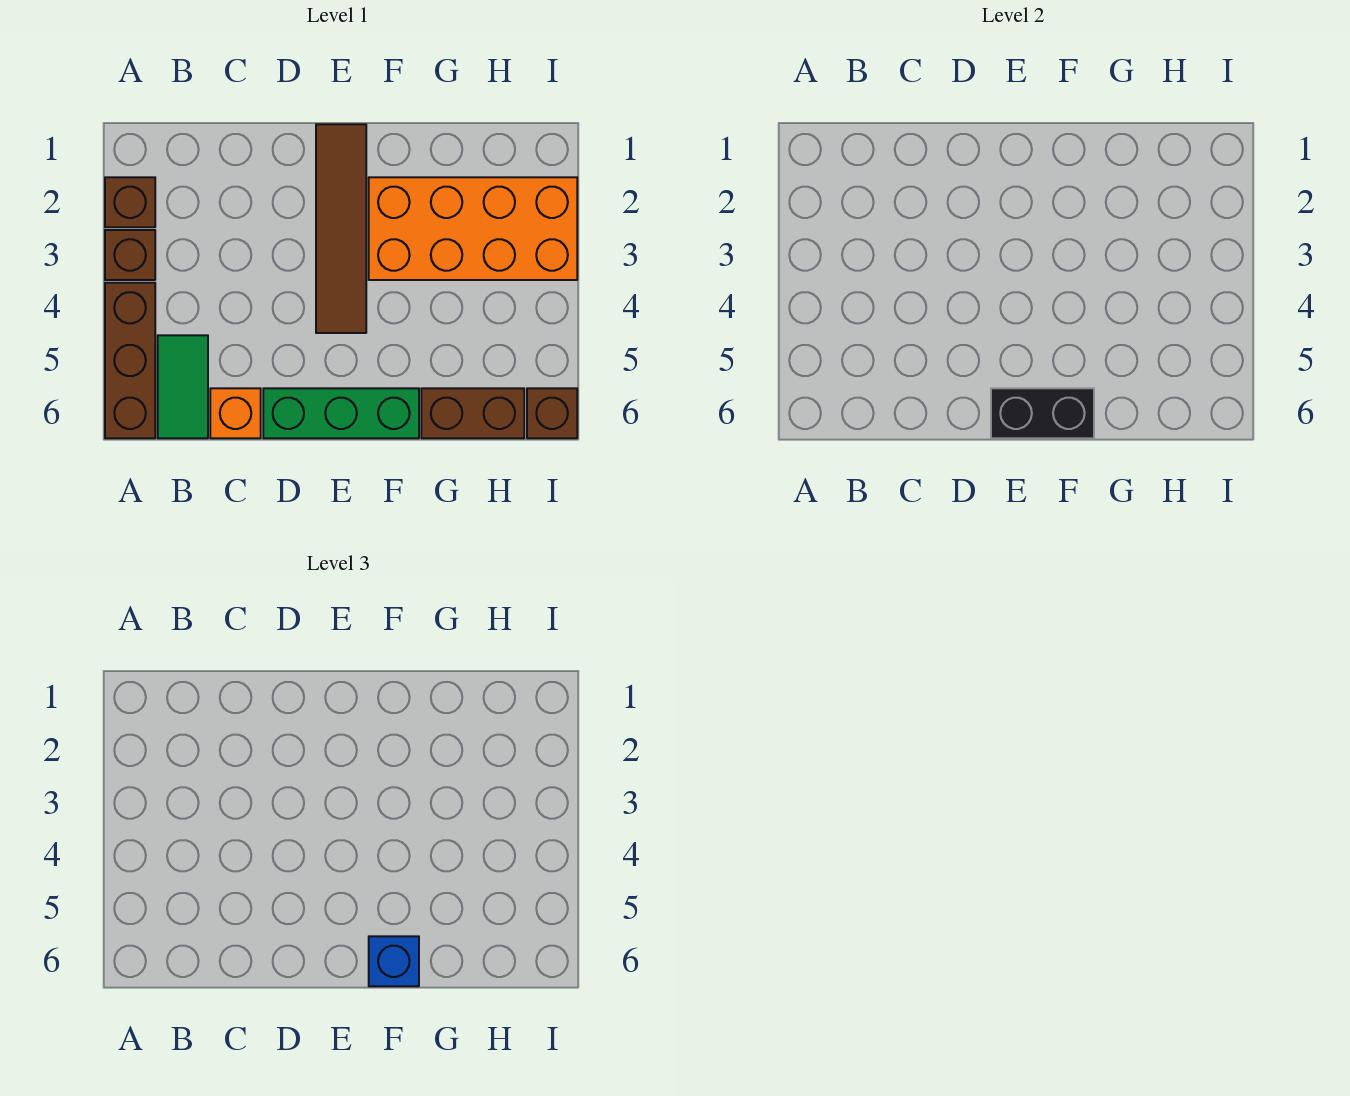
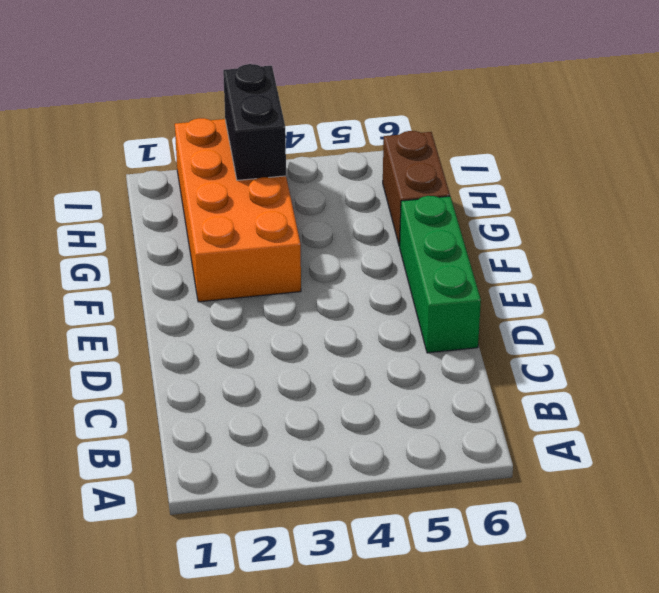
black brick H3:I3 level 2 -> black brick E6:F6 level 2
none -> brown brick A2 level 1
none -> brown brick A3 level 1
none -> brown brick A4:A6 level 1

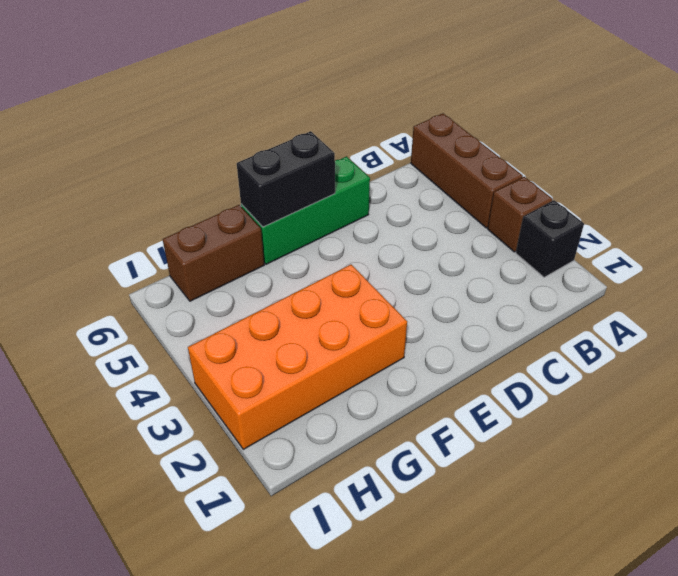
black brick A2 level 1 -> brown brick A2 level 1
none -> green tile B5:B6 level 1
none -> orange brick C6 level 1
none -> brown tile E1:E4 level 1

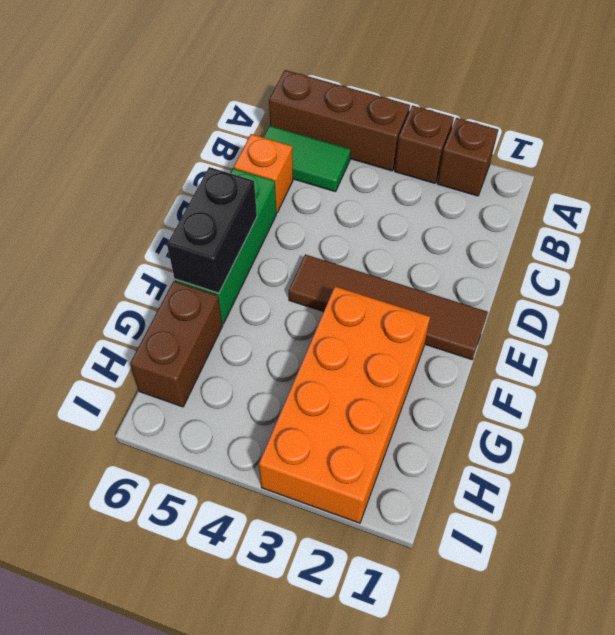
none -> brown brick I6 level 1
none -> blue brick F6 level 3

